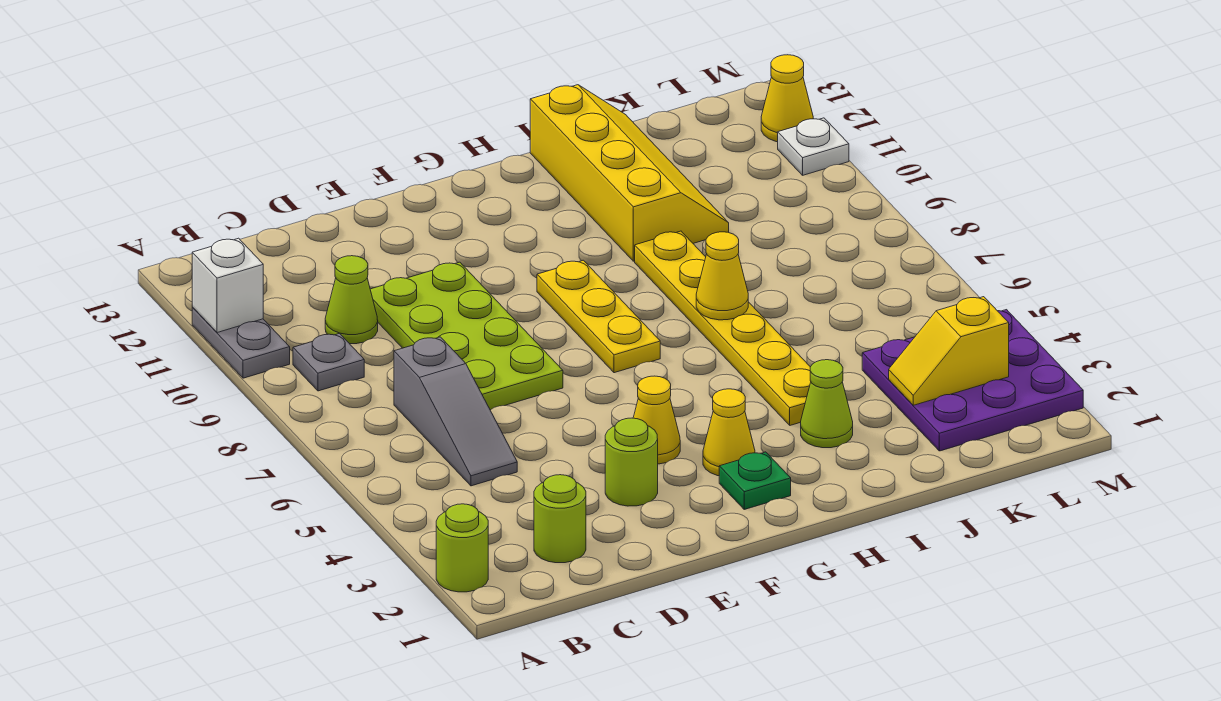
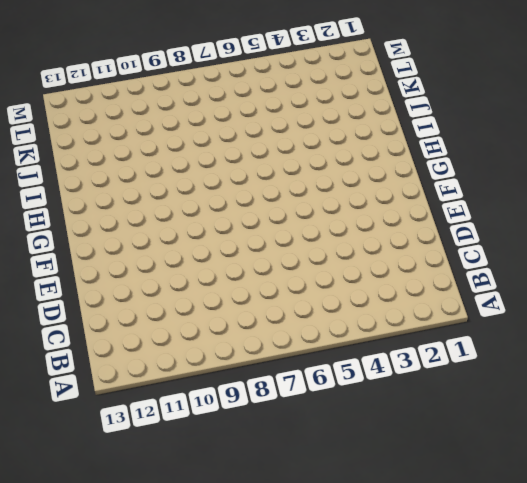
none -> lime round brick A2 level 1
none -> grey plate A10:A11 level 1
none -> grey plate B9 level 1

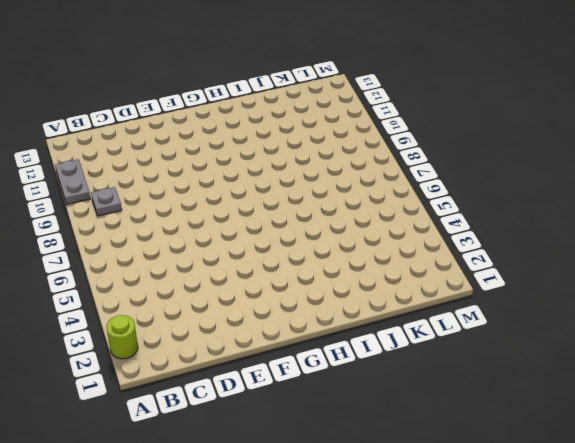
none -> lime round brick C2 level 1
none -> grey slope C5:C7 level 1 top 7
none -> lime cone C10 level 1

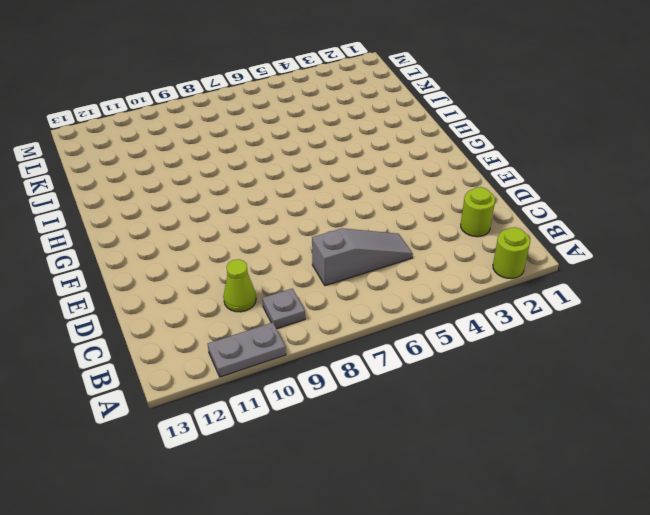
none -> lime plate D7:E10 level 1
none -> lime round brick E3 level 1
none -> yellow cone F4 level 1

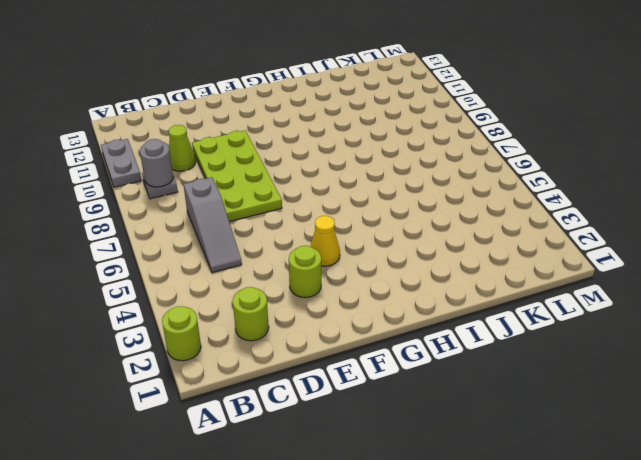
grey round brick B9 level 2 -> none
none -> green plate G2 level 1
none -> yellow cone G3 level 1
none -> yellow plate G7:G9 level 1

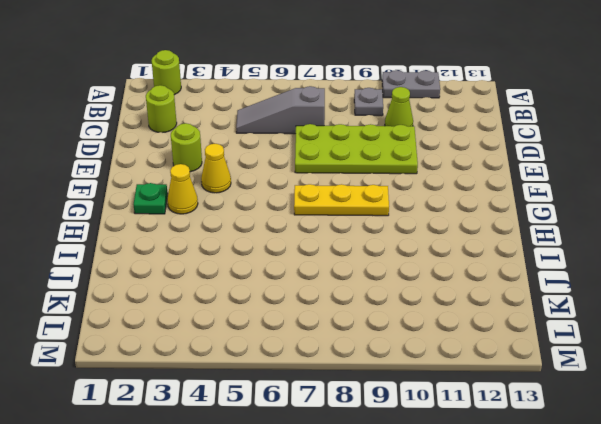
none -> lime cone I3 level 1
none -> yellow plate I4:I9 level 1
none -> yellow slope I10:J13 level 1 top I

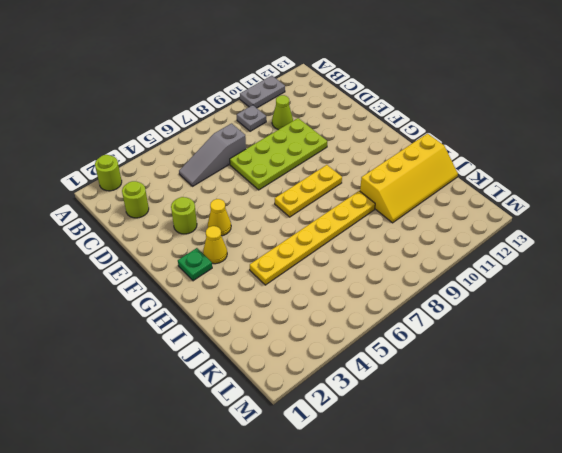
none -> lime cone I3 level 1
none -> purple plate K2:M4 level 1
none -> white plate M11 level 1

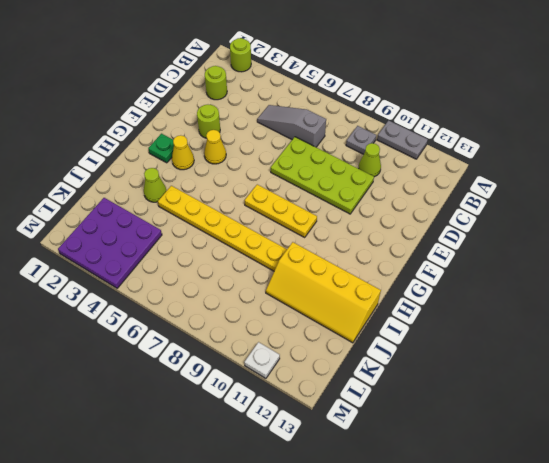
none -> yellow cone M12 level 1
none -> white brick A11 level 2
none -> yellow cone I7 level 2

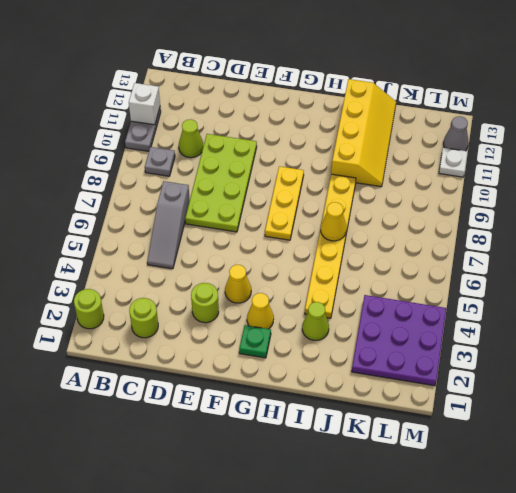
grey cone M12 level 1 -> yellow cone M12 level 1
none -> yellow slope K3:L3 level 2 top L

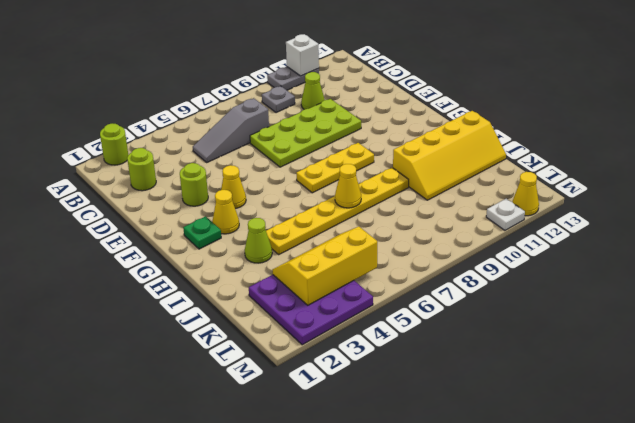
yellow slope K3:L5 level 2 top L -> yellow slope K3:L3 level 2 top L

